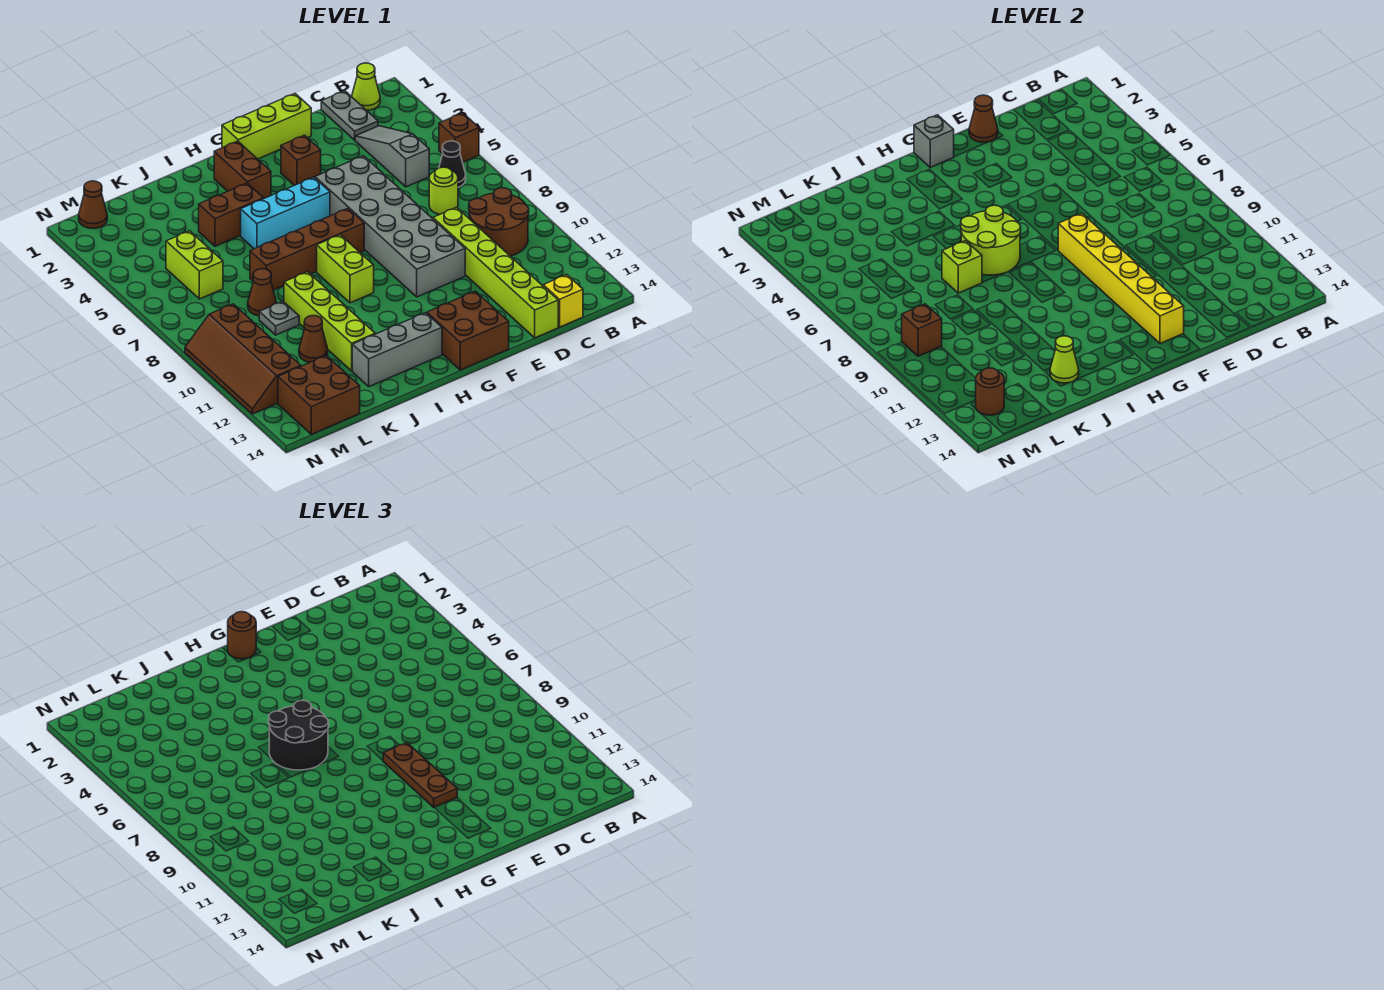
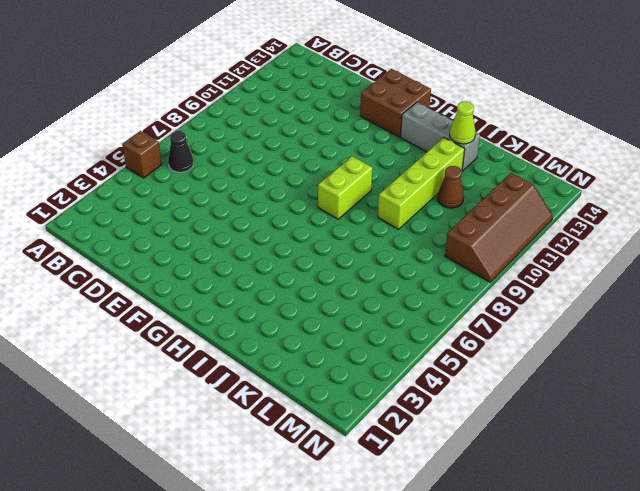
none -> lime cone B1 level 1
none -> brown round brick B9:C10 level 1
none -> grey plate C1:C2 level 1
none -> grey slope C3:C5 level 1 top 5

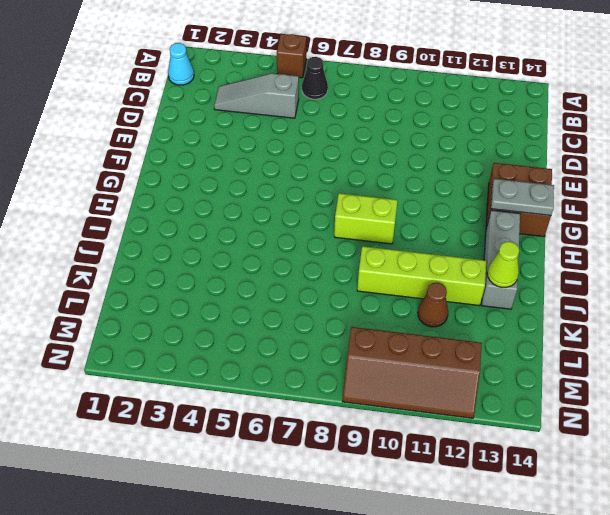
cyan cone B1 level 1 -> lime cone B1 level 1
grey plate G13:G14 level 2 -> grey plate C1:C2 level 1
none -> brown round brick B9:C10 level 1
none -> lime round brick C7 level 1
none -> yellow brick C14 level 1
none -> lime brick D9:D14 level 1

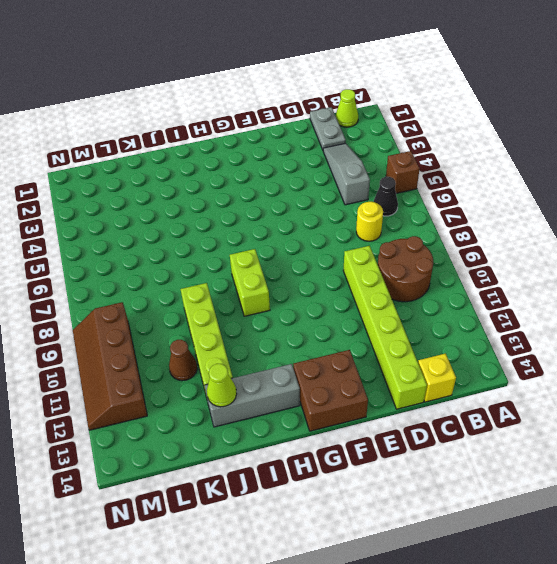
yellow round brick C7 level 1 -> lime round brick C7 level 1
none -> lime brick E1:G1 level 1
none -> grey brick E5:F10 level 1
none -> brown brick F3 level 1
none -> cyan brick G5:I5 level 1

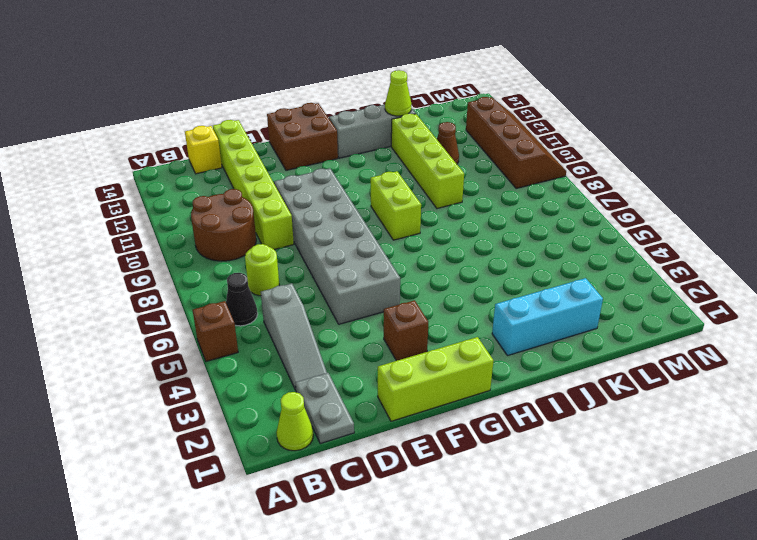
cyan brick I2:K2 level 1 -> cyan brick G5:I5 level 1
none -> brown brick G7:J7 level 1
none -> brown brick H2:H3 level 1
none -> brown brick I4:J4 level 1
none -> brown cone K8 level 1

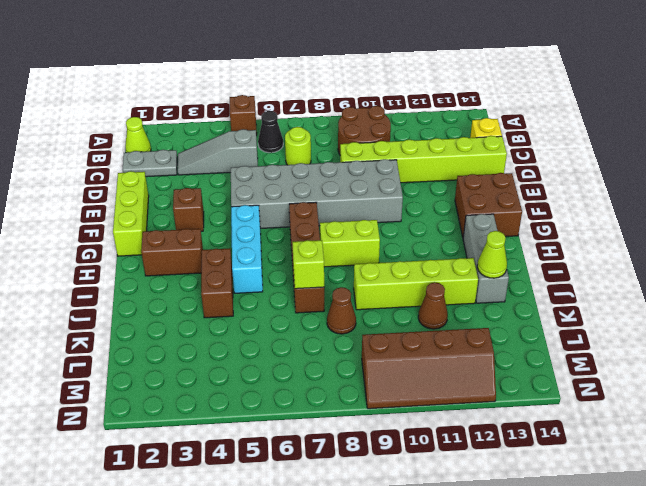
none -> grey plate K9 level 1
none -> lime brick L5:L6 level 1
none -> brown brick L13:M14 level 1
none -> brown cone M1 level 1

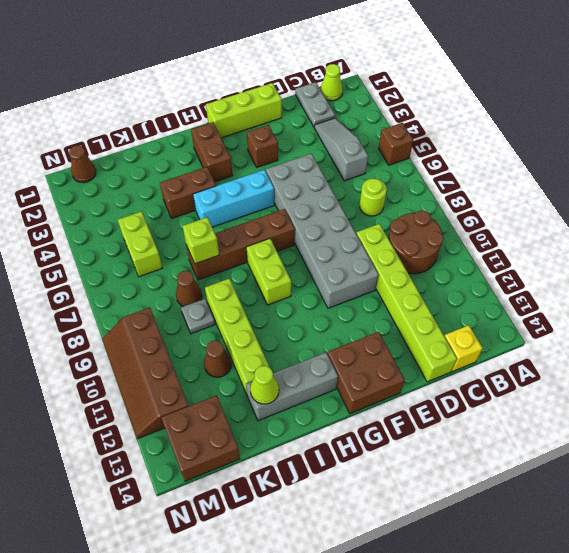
none -> black cone B6 level 1
none -> brown cone E1 level 2
none -> yellow brick F8:F13 level 2
none -> grey brick G1 level 2

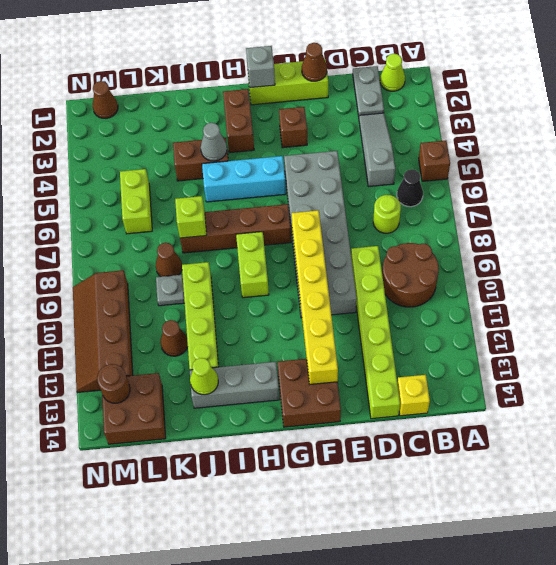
grey cone I4 level 2 -> none
none -> lime round brick H6:I7 level 2
none -> brown brick M9 level 2
none -> brown plate F9:F11 level 3
none -> brown round brick G1 level 3

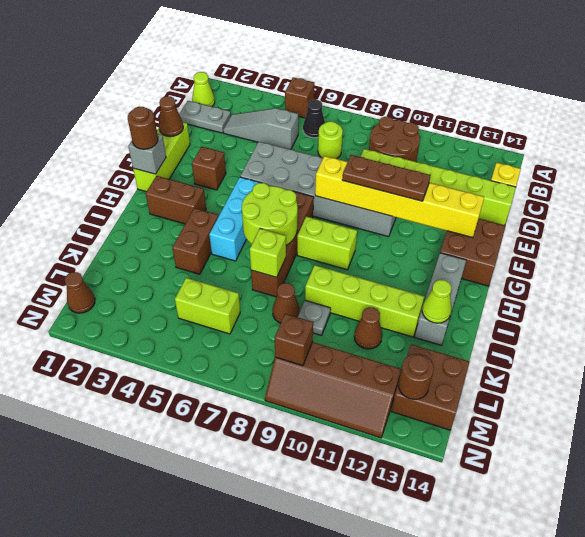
none -> black round brick H6:I7 level 3

